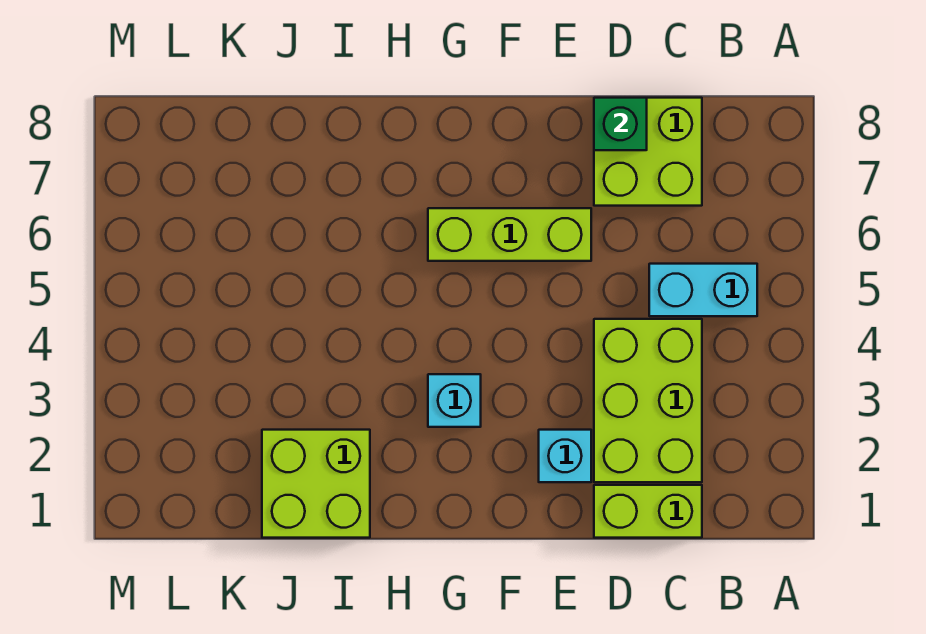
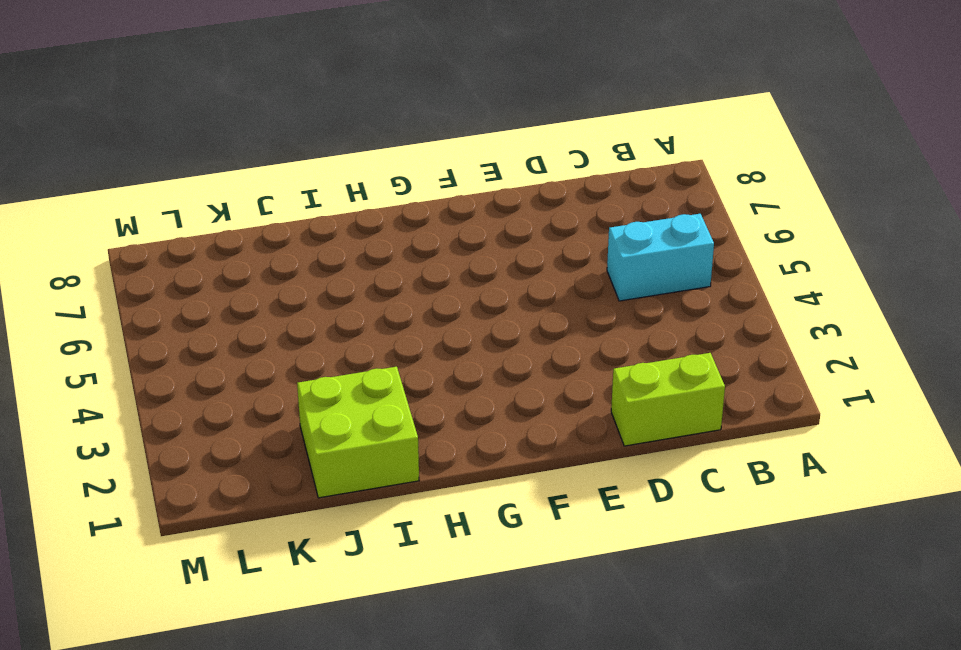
none -> lime brick C2:D4 level 1
none -> lime brick C7:D8 level 1

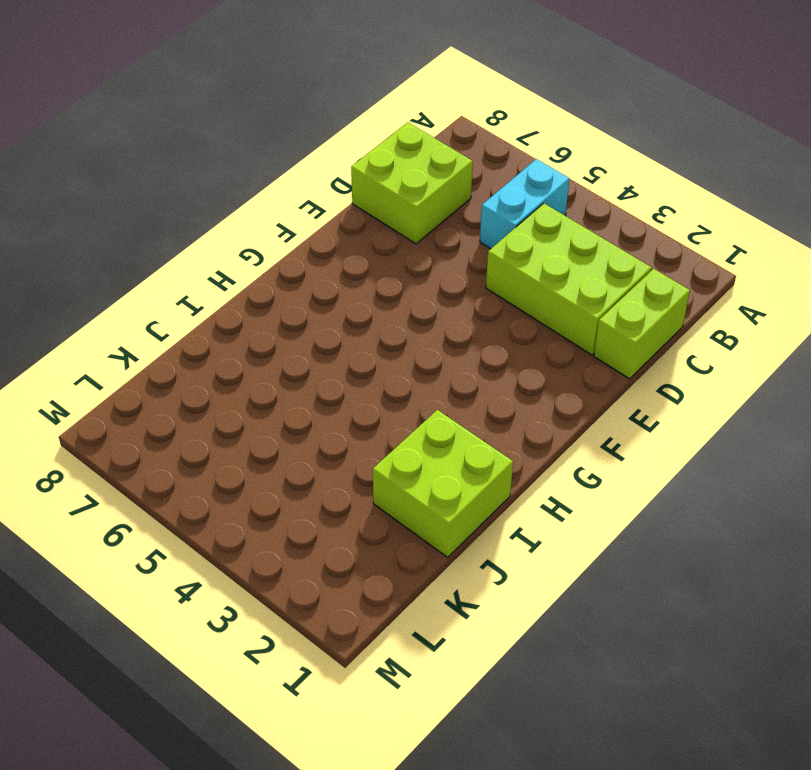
none -> cyan brick E2 level 1
none -> lime brick E6:G6 level 1

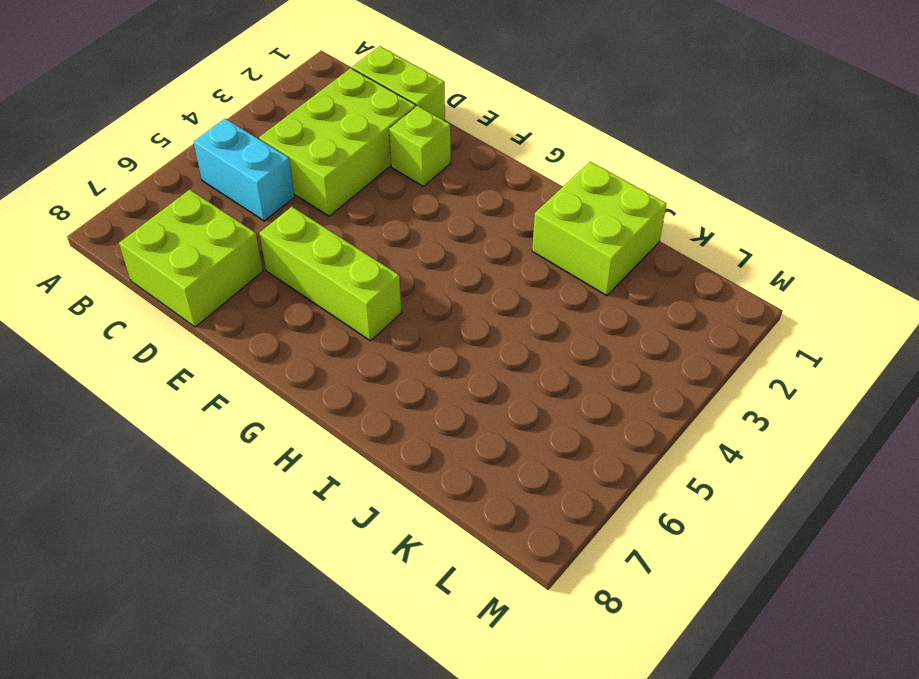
lime brick E2 level 1 -> cyan brick E2 level 1
none -> cyan brick G3 level 1
none -> green brick D8 level 2

